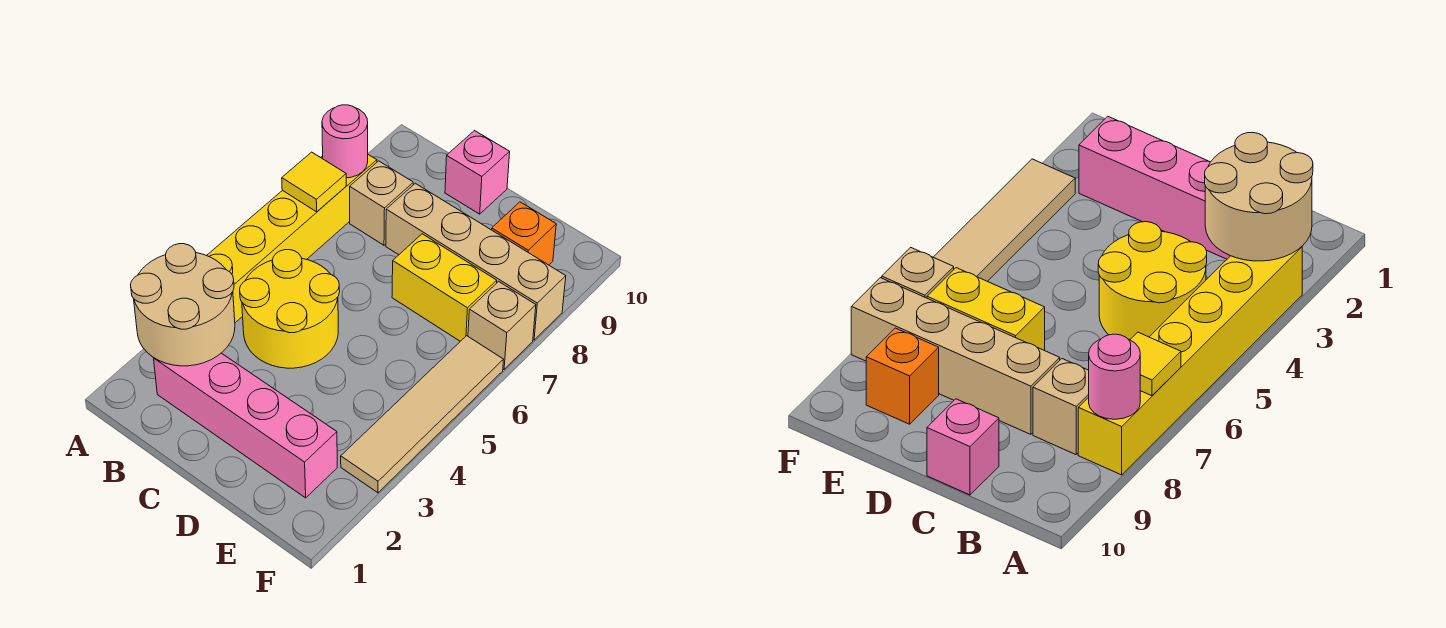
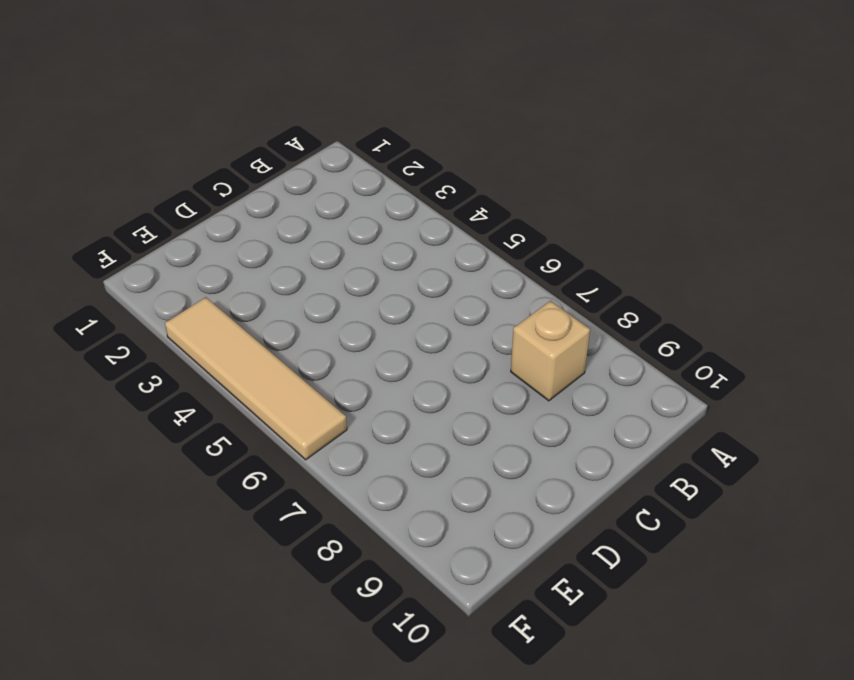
none -> yellow brick A3:A8 level 1
none -> pink brick B2:E2 level 1
none -> yellow round brick B4:C5 level 1

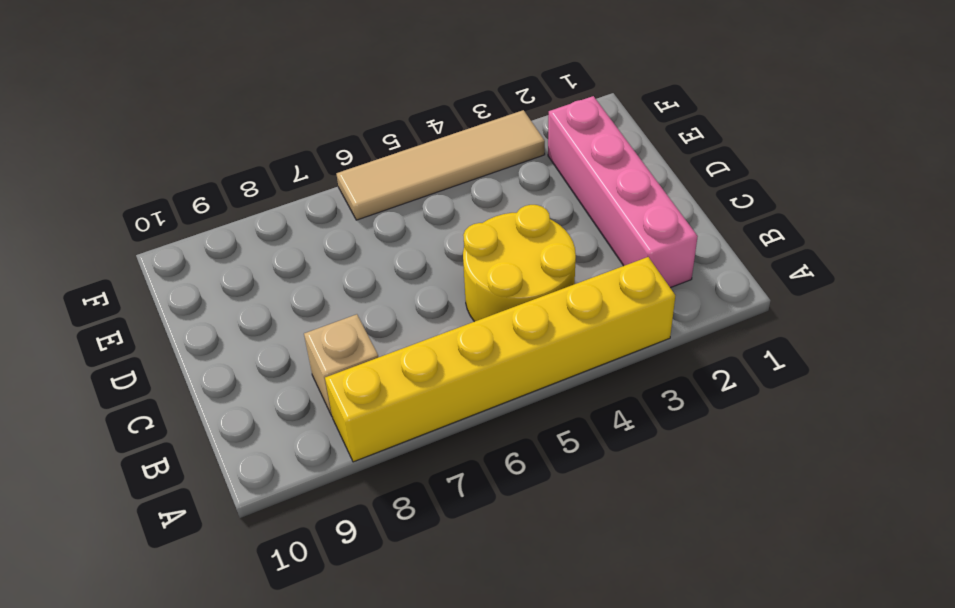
none -> tan brick C8:F8 level 1
none -> pink brick C10 level 1
none -> yellow brick D7:E7 level 1

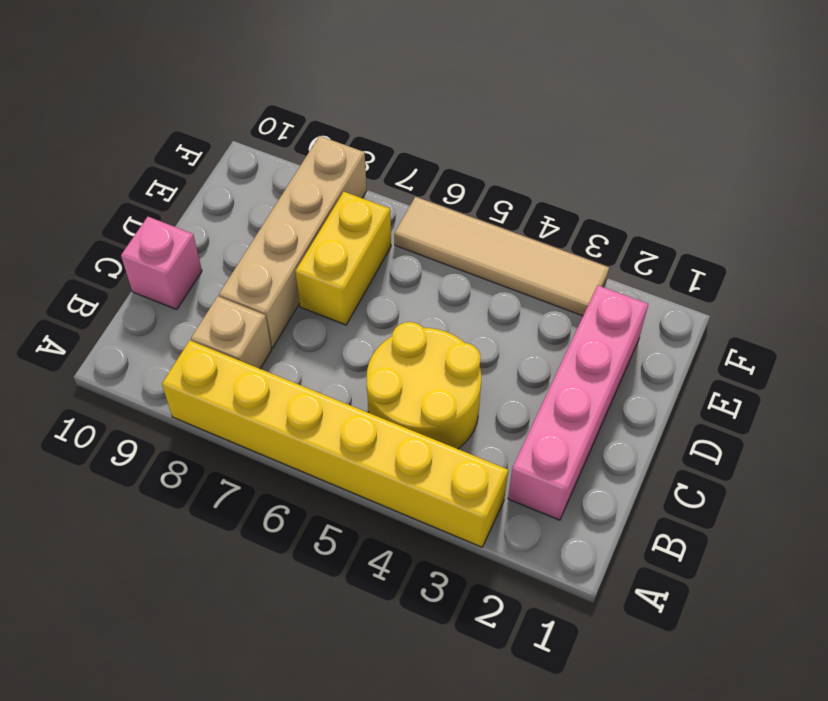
none -> orange brick E9 level 1
none -> tan brick F7 level 1
none -> tan round brick A2:B3 level 2

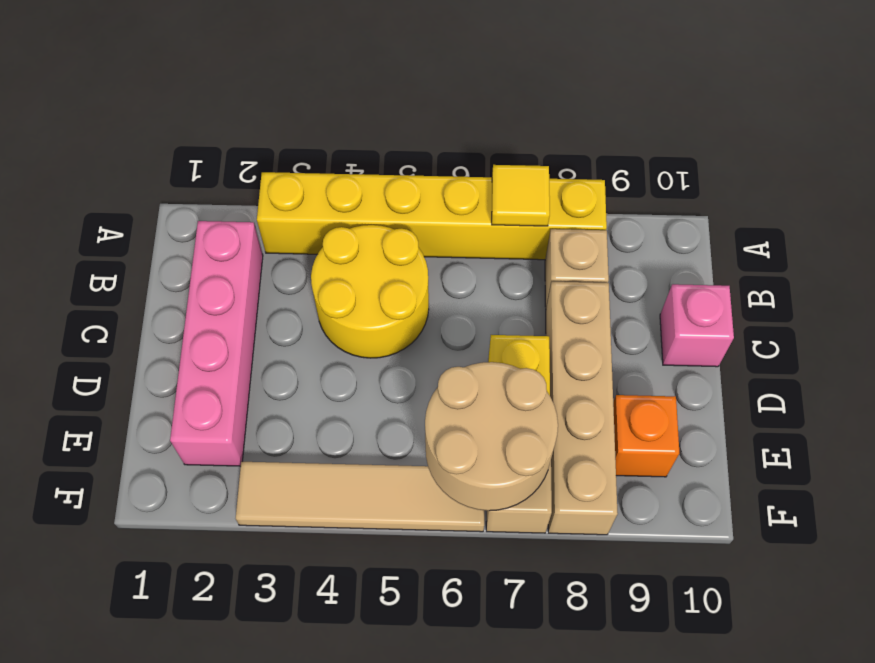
tan round brick E6:F7 level 2 -> tan round brick A2:B3 level 2
none -> pink round brick A8 level 2

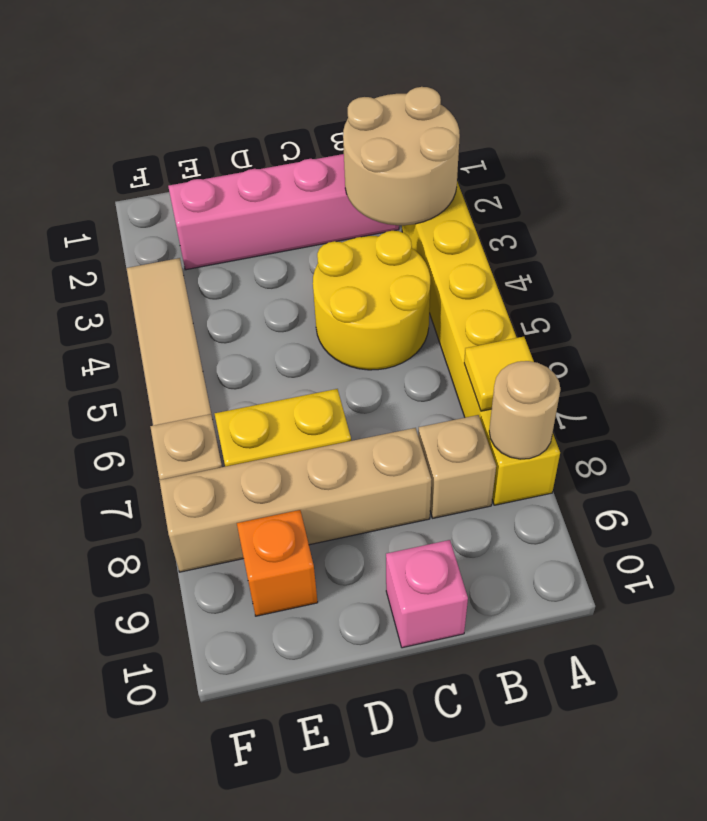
tan round brick A8 level 2 -> pink round brick A8 level 2

